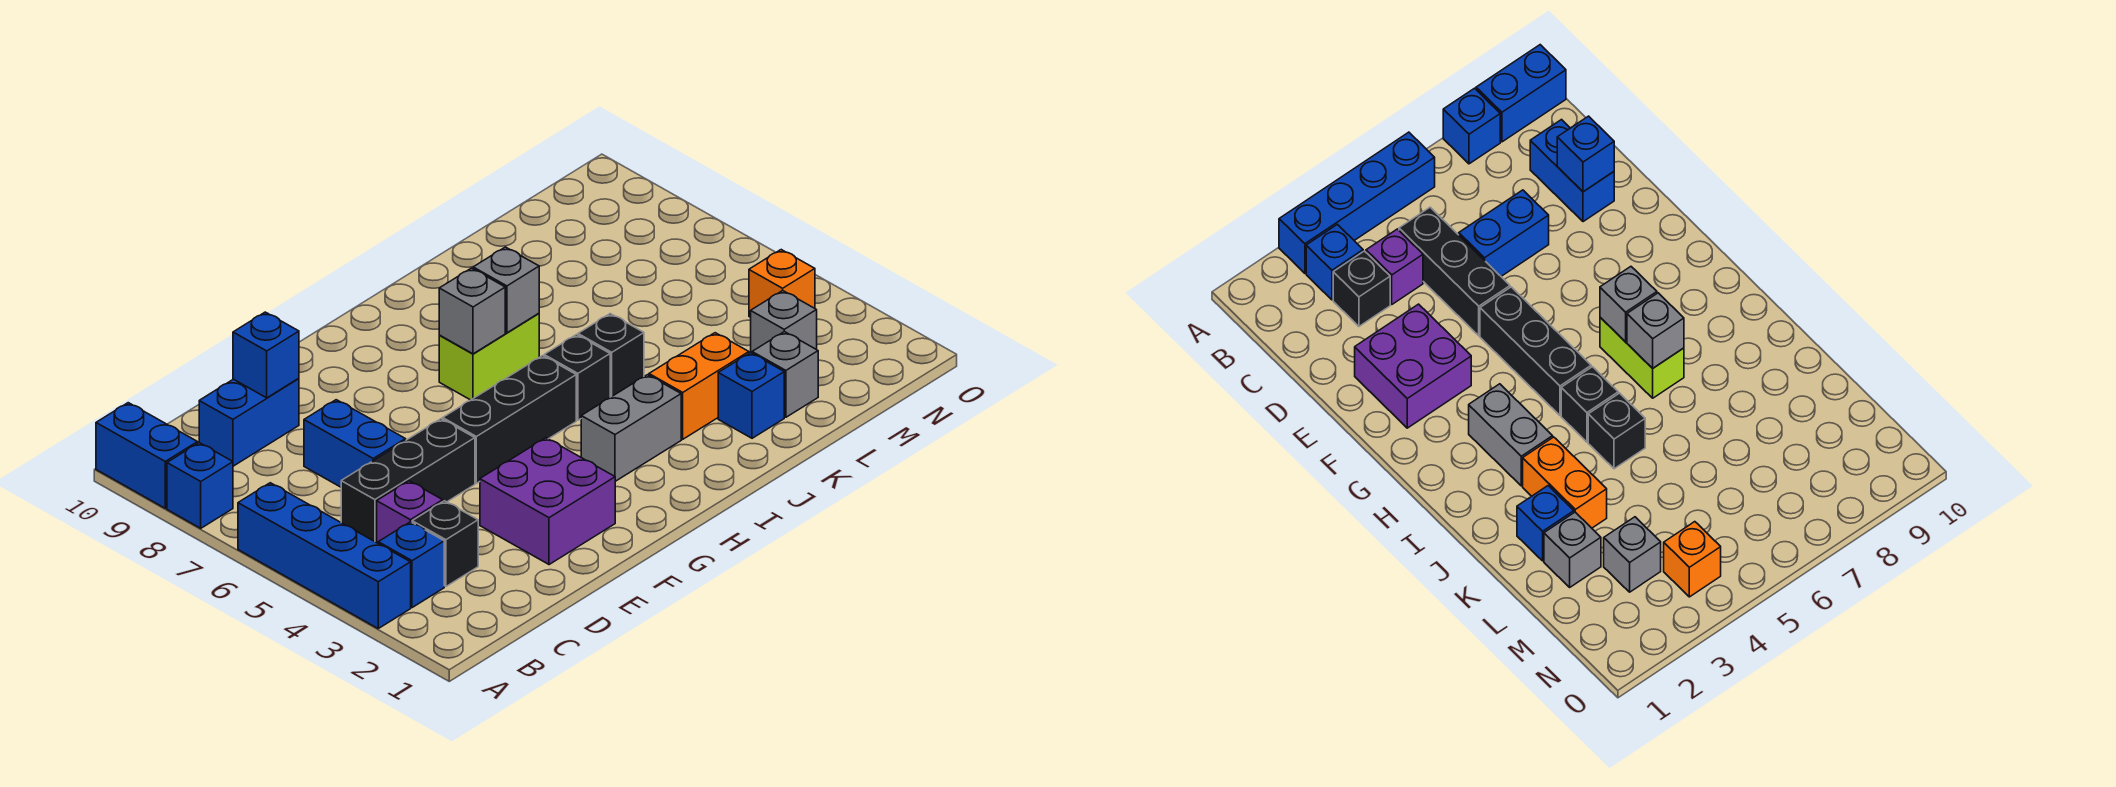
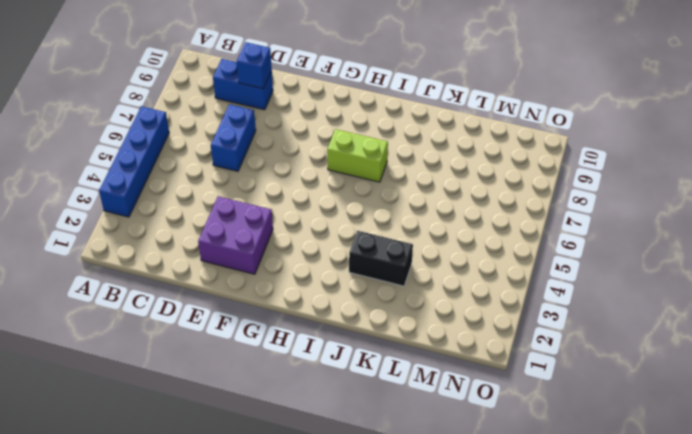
black brick J3:K3 level 1 -> orange brick J3:K3 level 1
none -> blue brick A8 level 1
none -> blue brick A9:A10 level 1
none -> blue brick B3 level 1

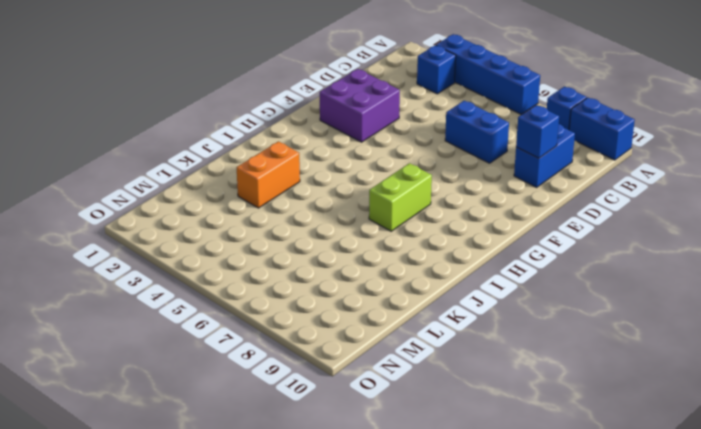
none -> black brick C3 level 1
none -> purple brick C4 level 1
none -> black brick C5:E5 level 1

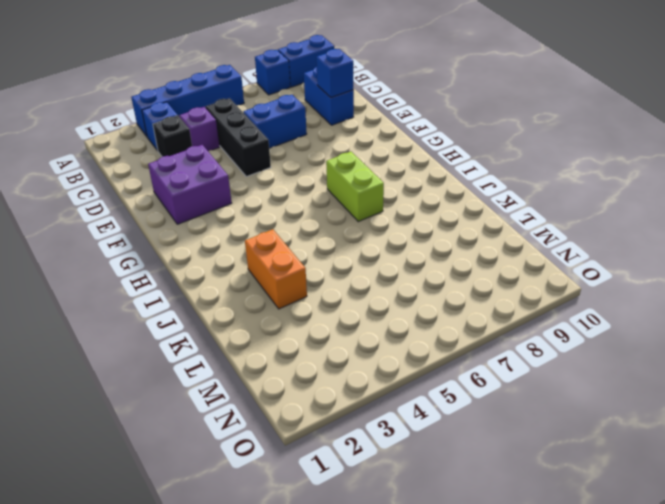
none -> black brick F5:H5 level 1
none -> grey brick H3:I3 level 1
none -> black brick I5 level 1

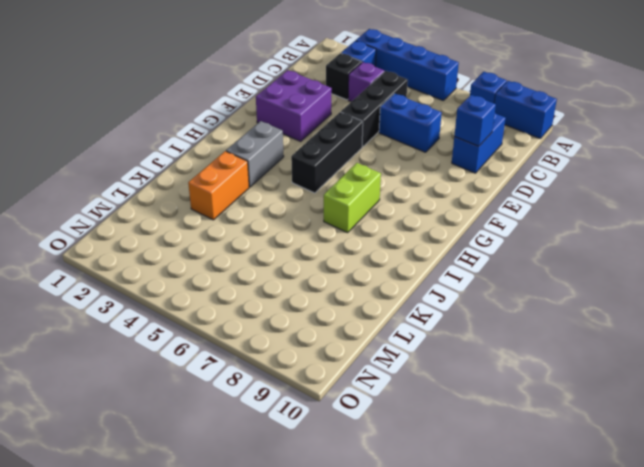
none -> black brick I5 level 1
none -> black brick J5 level 1
none -> blue brick K2 level 1

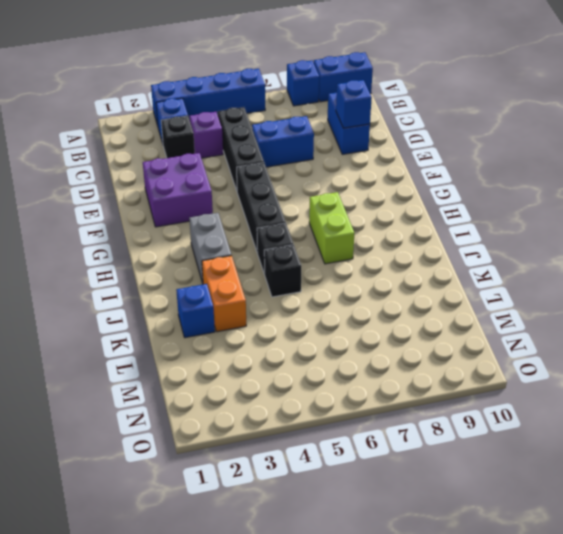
none -> grey brick L2 level 1
none -> grey brick M3 level 1
none -> orange brick N4 level 1

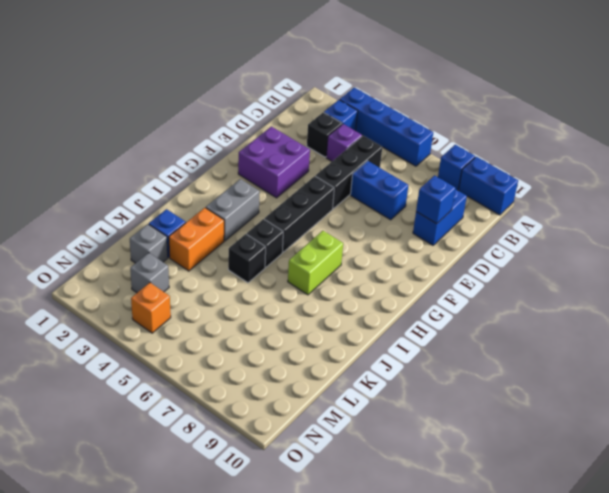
none -> grey brick H7 level 2
none -> grey brick I7 level 2

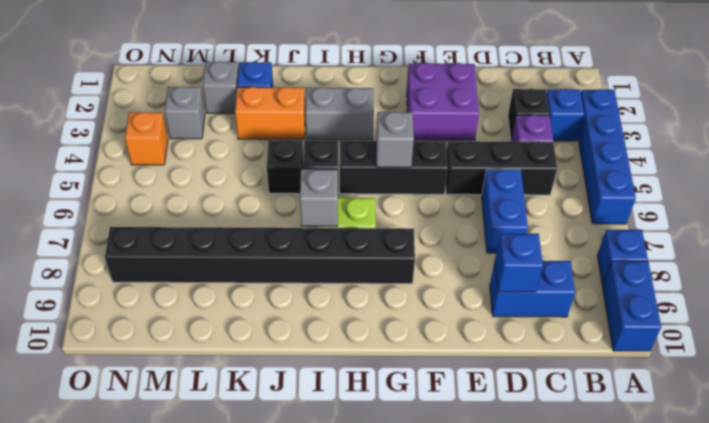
grey brick G5 level 2 -> grey brick H7 level 2
black brick G8:N8 level 1 -> none

